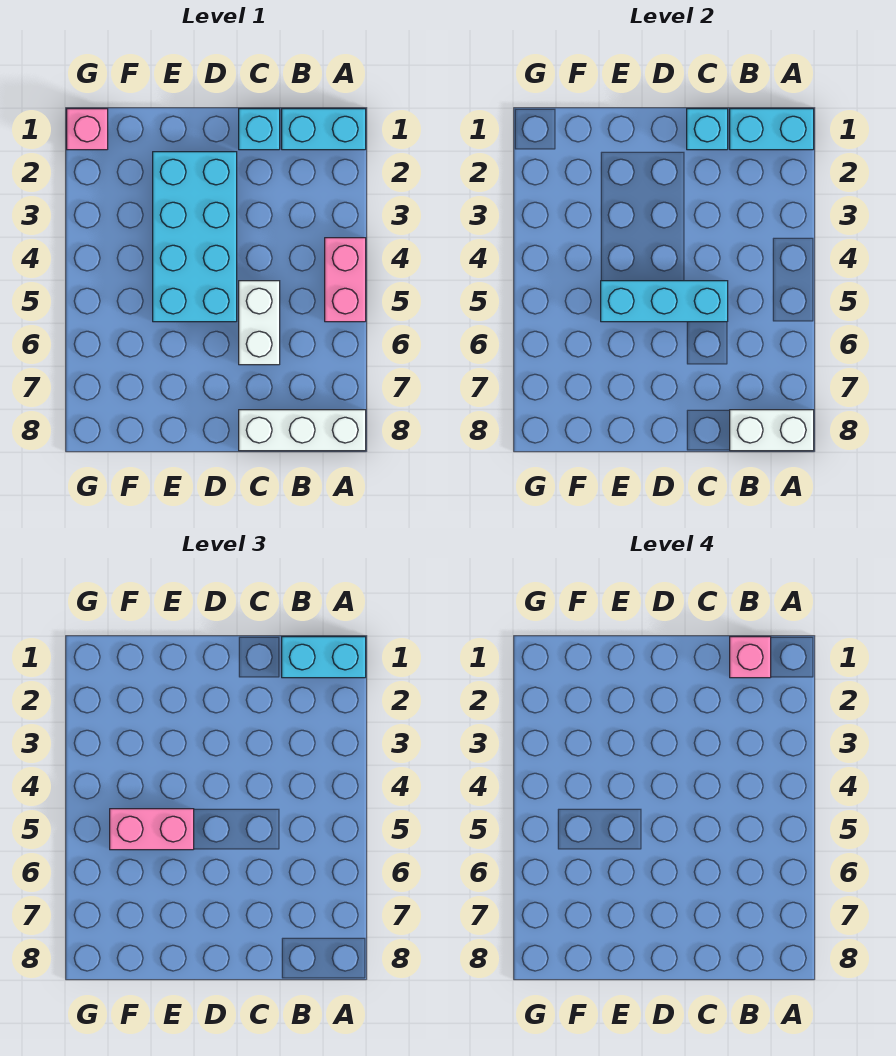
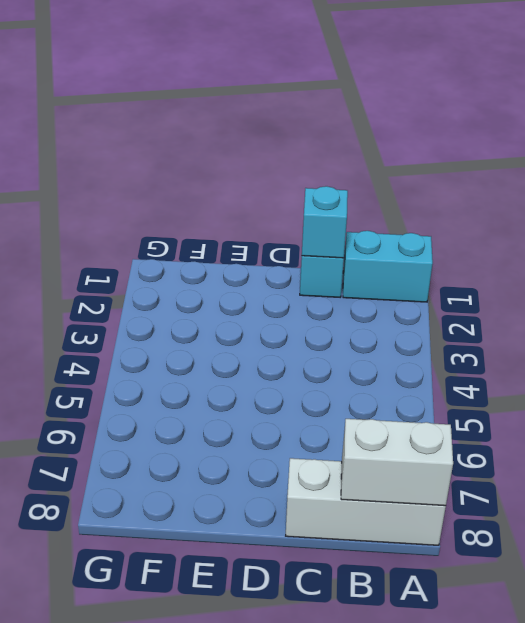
none -> pink brick A4:A5 level 1
none -> white brick C5:C6 level 1
none -> cyan brick D2:E5 level 1

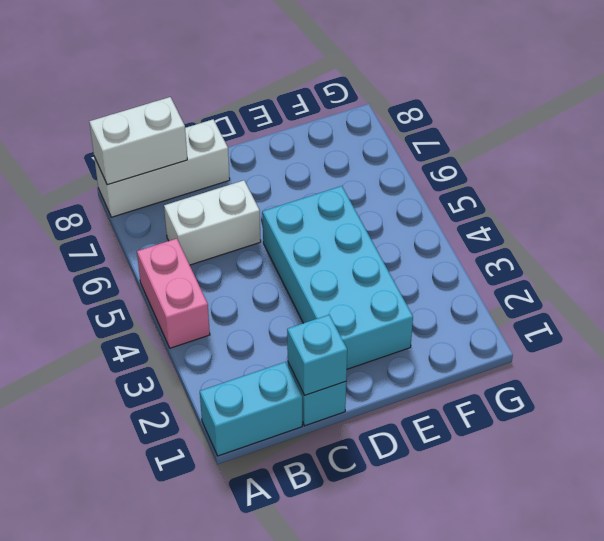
white brick B6:C6 level 1 -> white brick C5:C6 level 1
none -> pink brick G1 level 1
none -> cyan brick A1:B1 level 2
none -> cyan brick C5:E5 level 2

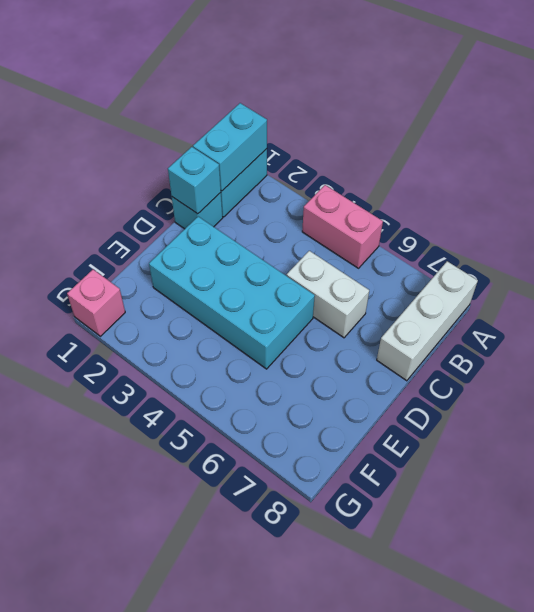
none -> white brick A8:B8 level 2
none -> cyan brick C5:E5 level 2
none -> cyan brick A1:B1 level 3

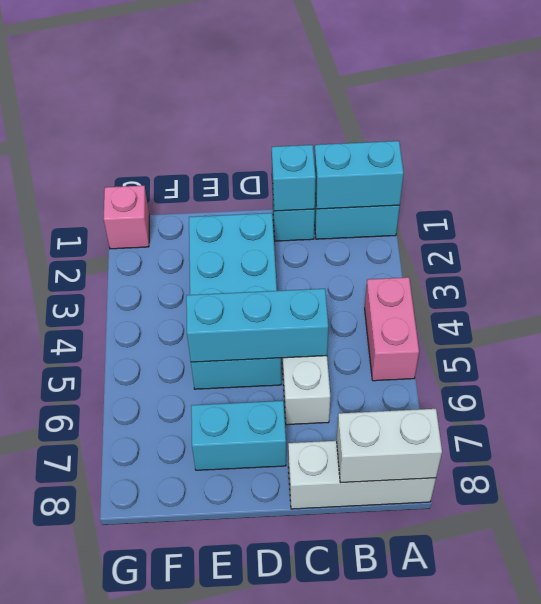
cyan brick D7:E7 level 1 -> cyan brick A1:B1 level 3
none -> pink brick E5:F5 level 3
none -> pink brick B1 level 4

